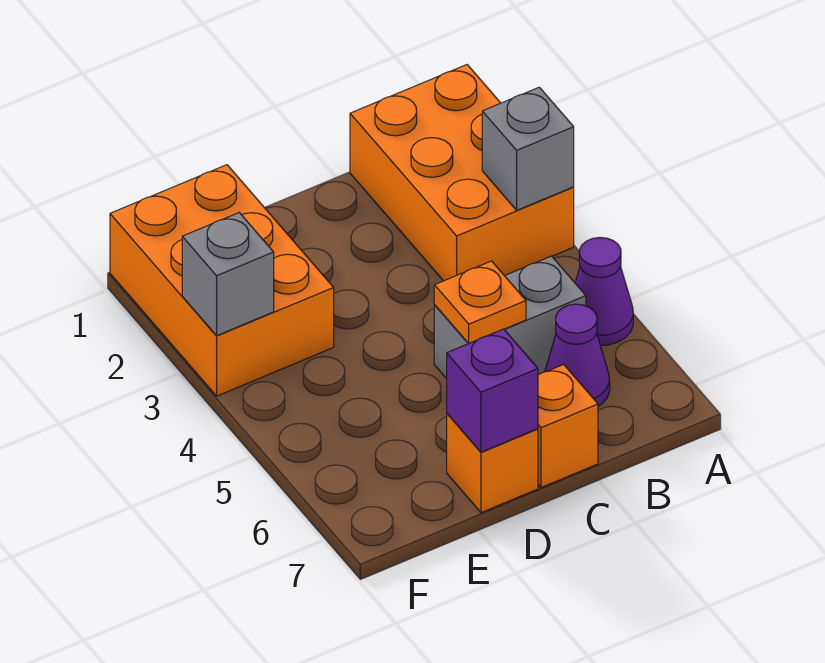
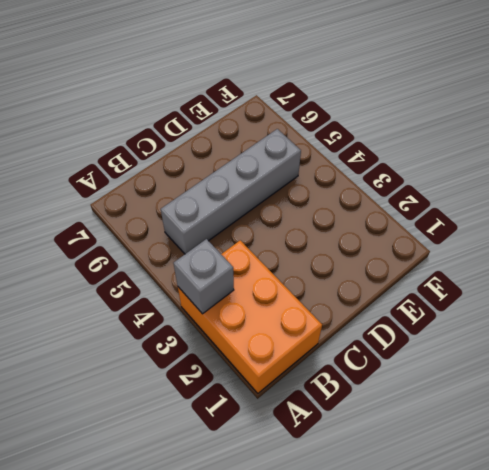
grey brick B5:E5 level 1 -> grey brick B5:C5 level 1
none -> purple cone A5 level 1
none -> purple cone B6 level 1

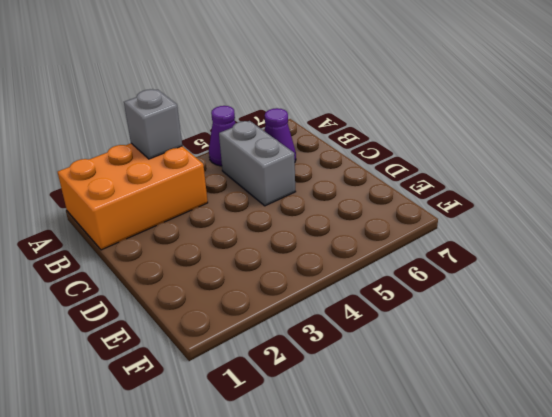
none -> orange brick C7 level 1
none -> orange brick D7 level 1

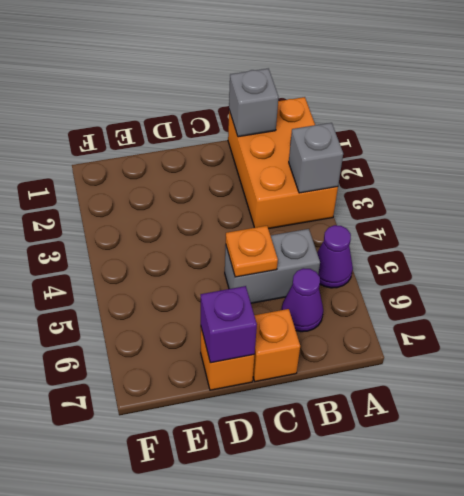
grey brick B1 level 2 -> grey brick F3 level 2
none -> orange brick E1:F3 level 1

